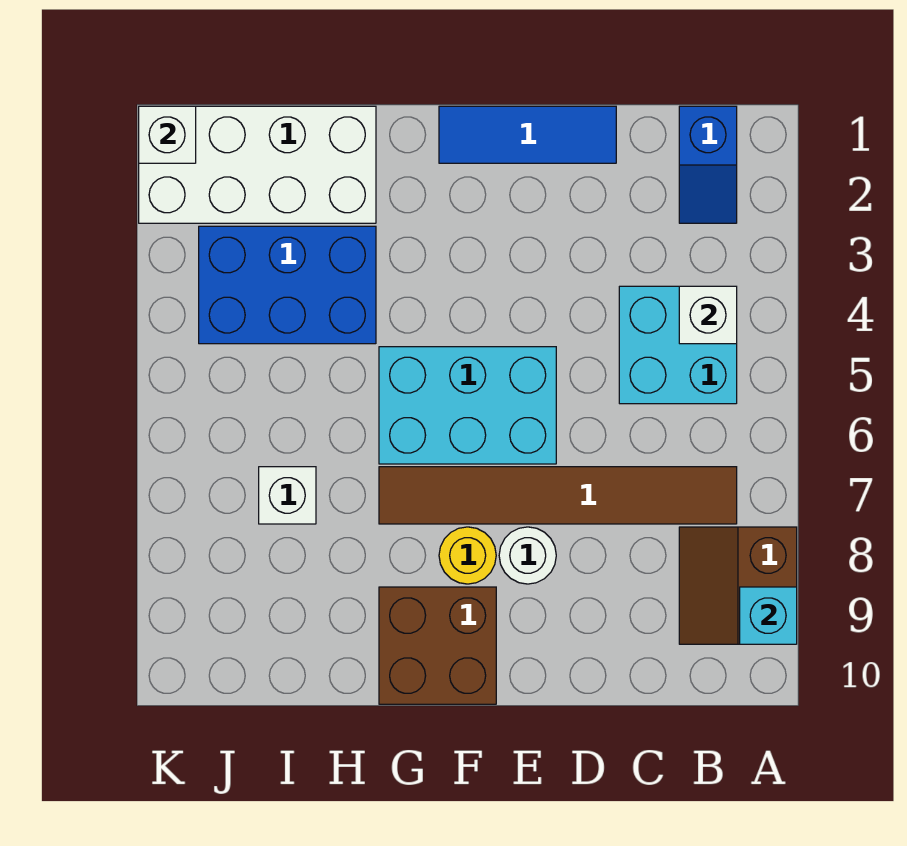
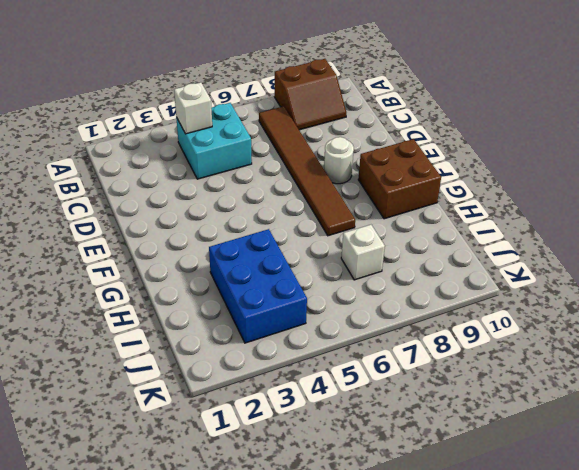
none -> blue slope B1:B2 level 1 top 1
none -> blue tile D1:F1 level 1
none -> cyan brick E5:G6 level 1

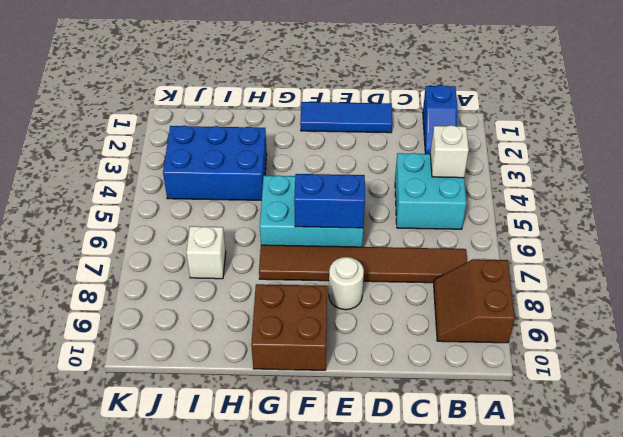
blue brick E6:F6 level 2 -> none
none -> yellow round brick F8 level 1
none -> white brick H1:K2 level 1
none -> cyan brick A9 level 2

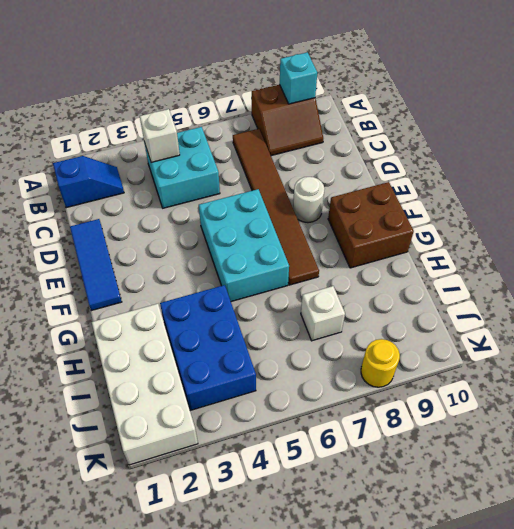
yellow round brick K8 level 1 -> yellow round brick F8 level 1
none -> white brick K1 level 2

